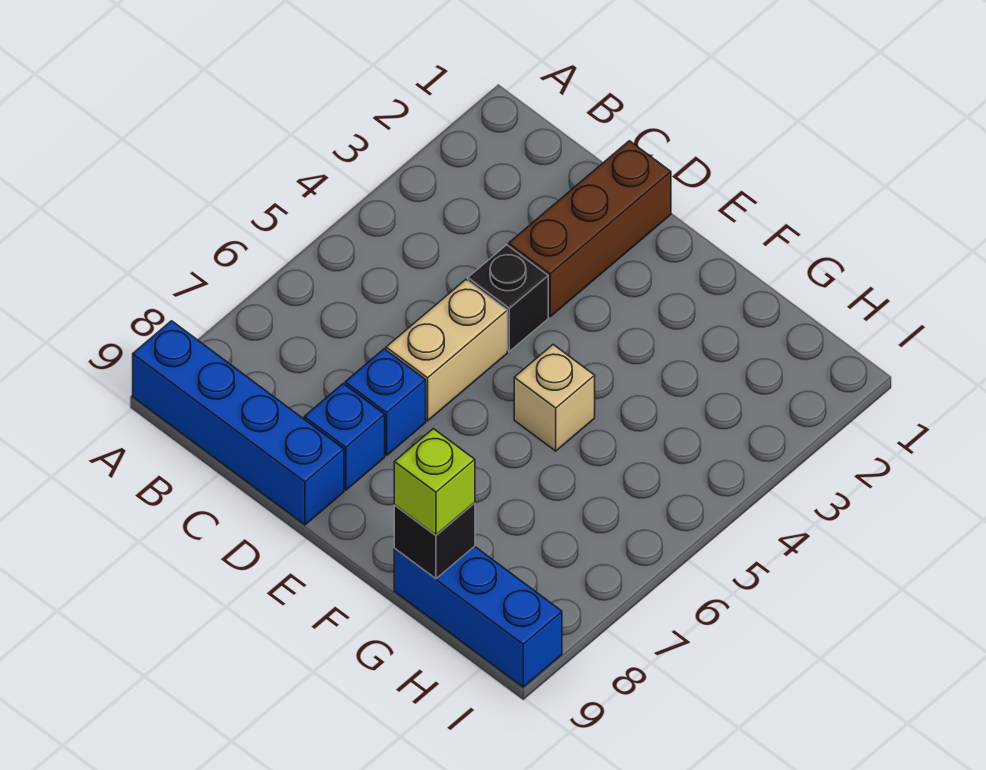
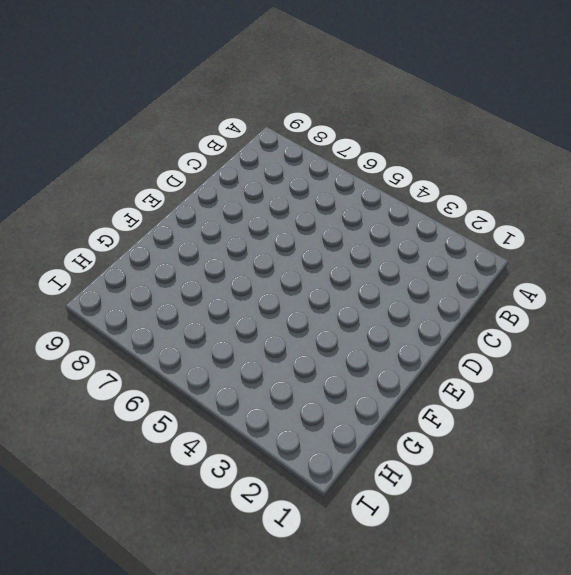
none -> blue brick A9:D9 level 1
none -> brown brick D1:D3 level 1

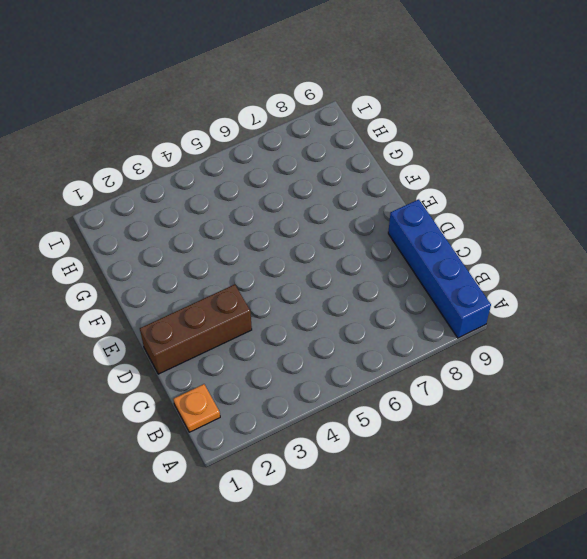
orange plate B1 level 1 -> none
none -> black brick D4 level 1
none -> tan brick D5:D6 level 1

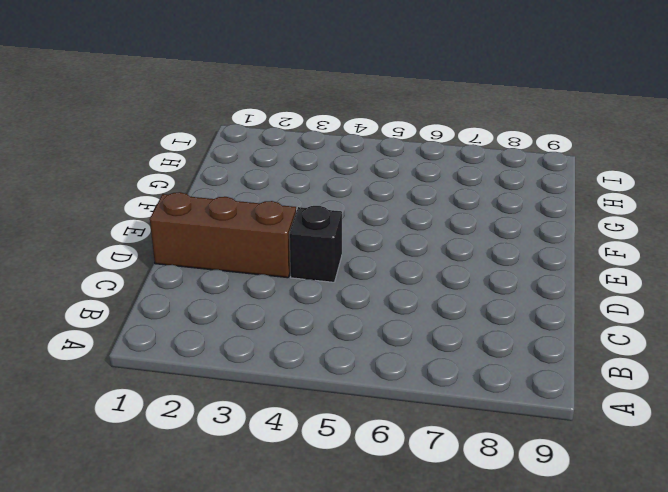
none -> blue brick A9:D9 level 1
none -> tan brick D5:D6 level 1

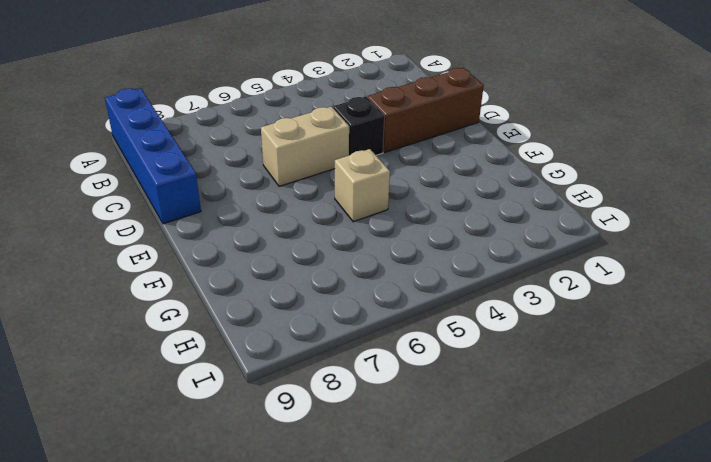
none -> blue brick D7 level 1
none -> blue brick D8 level 1

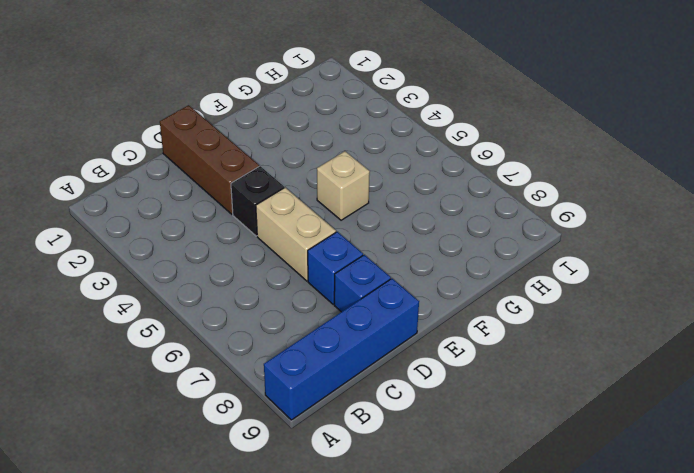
none -> blue brick G9:I9 level 1
none -> black brick G9 level 2

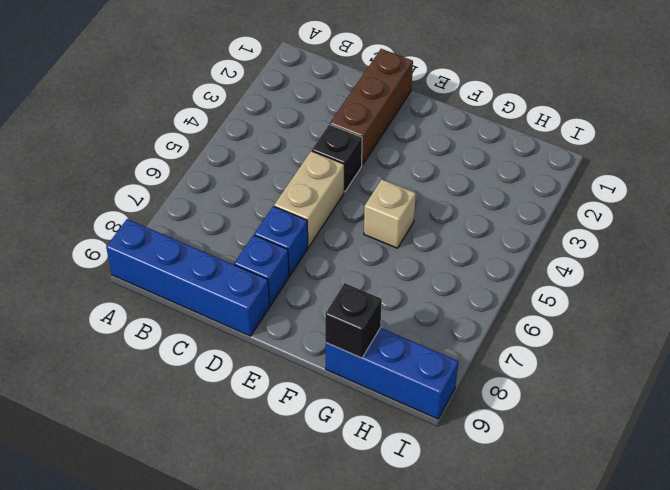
none -> lime brick G9 level 3

